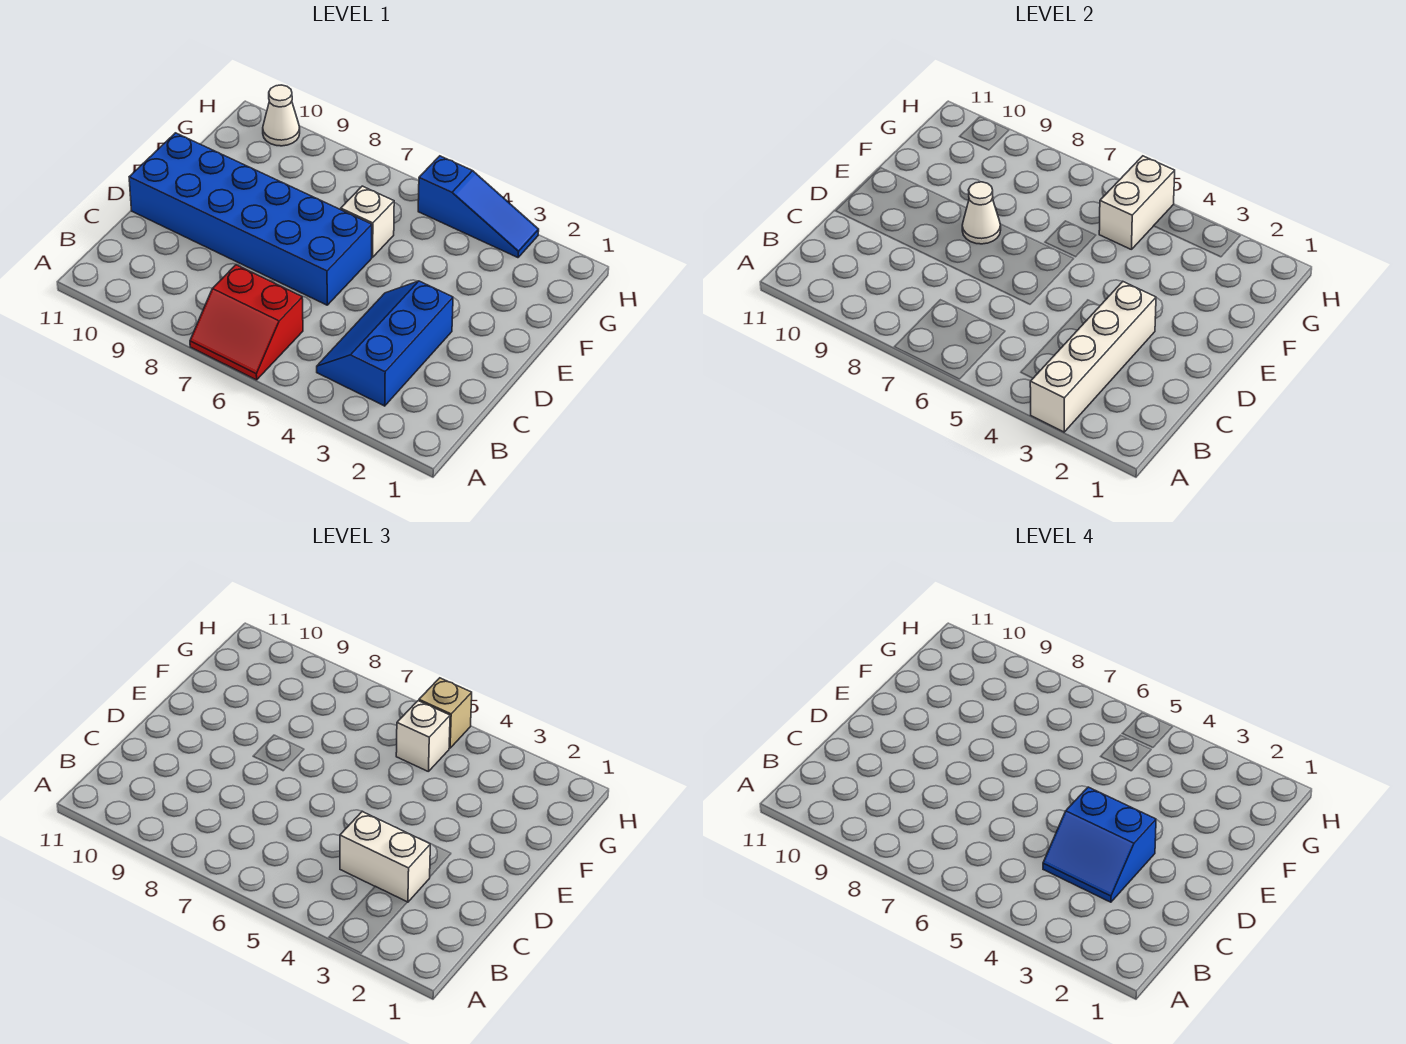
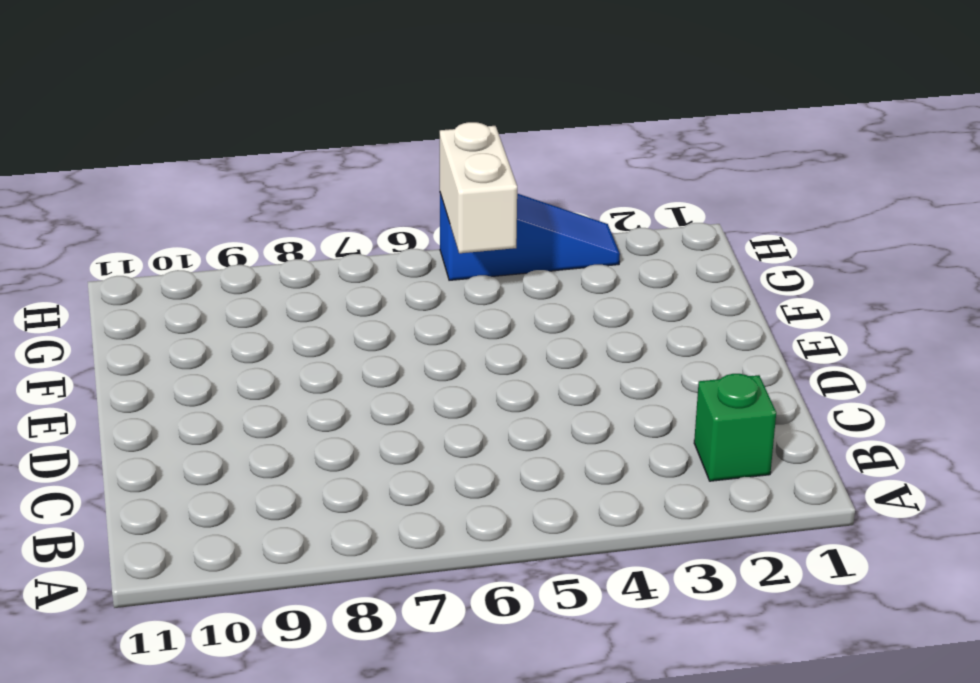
green brick B2 level 1 -> none
none -> red slope A6:B7 level 1 top B
none -> blue slope B3:D4 level 1 top 3
none -> blue brick D6:E11 level 1

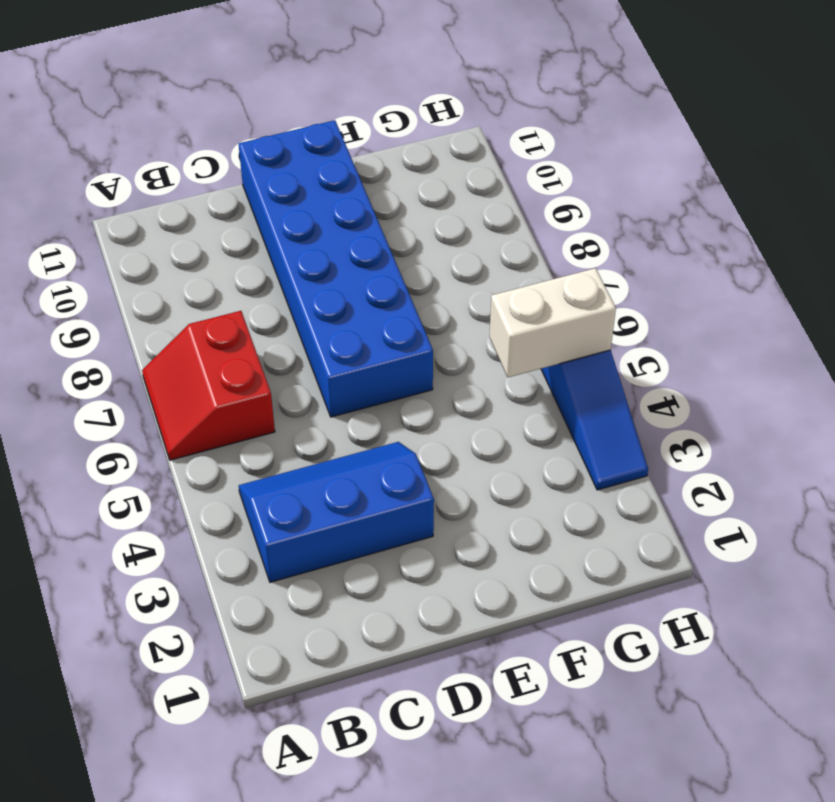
none -> white brick F6 level 1
none -> white cone H10 level 1
none -> white brick A3:D3 level 2

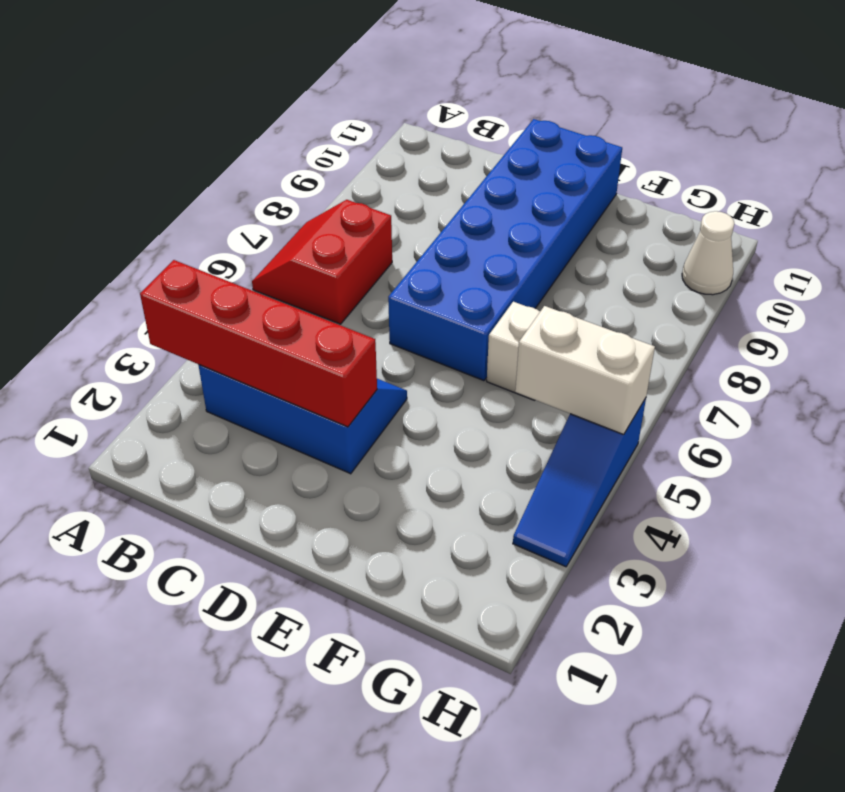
red brick A3:D3 level 2 -> white brick A3:D3 level 2
none -> white cone E8 level 2
none -> white brick C3:C4 level 3
none -> white brick G5 level 3

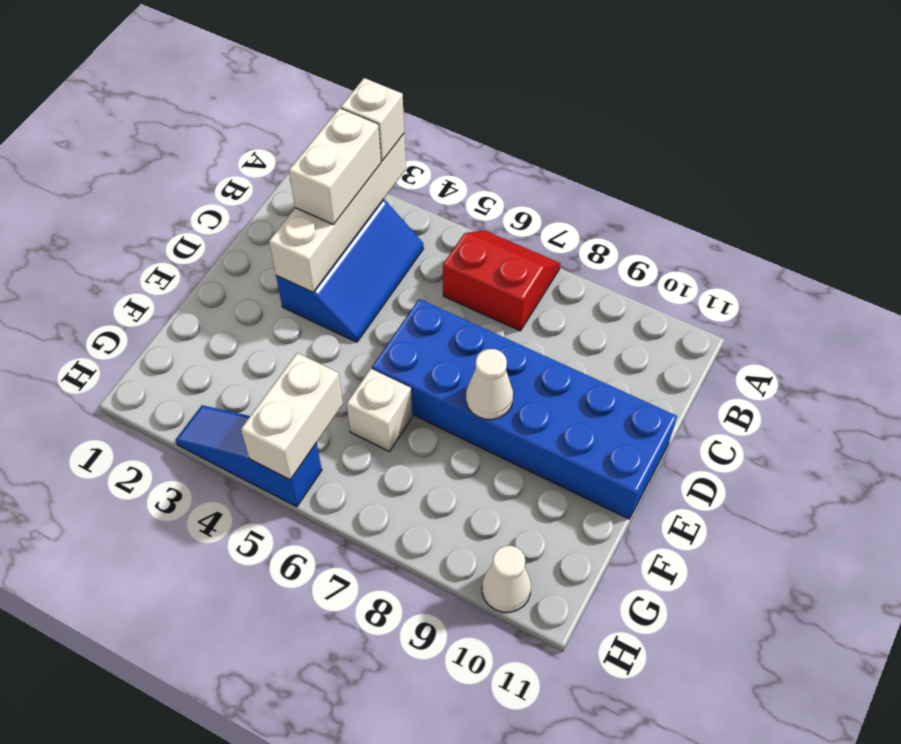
white brick A3 level 3 -> white brick G5 level 3
white brick B3:C3 level 3 -> white brick C3:C4 level 3
none -> tan brick H5 level 3
none -> blue slope C3:D4 level 4 top D

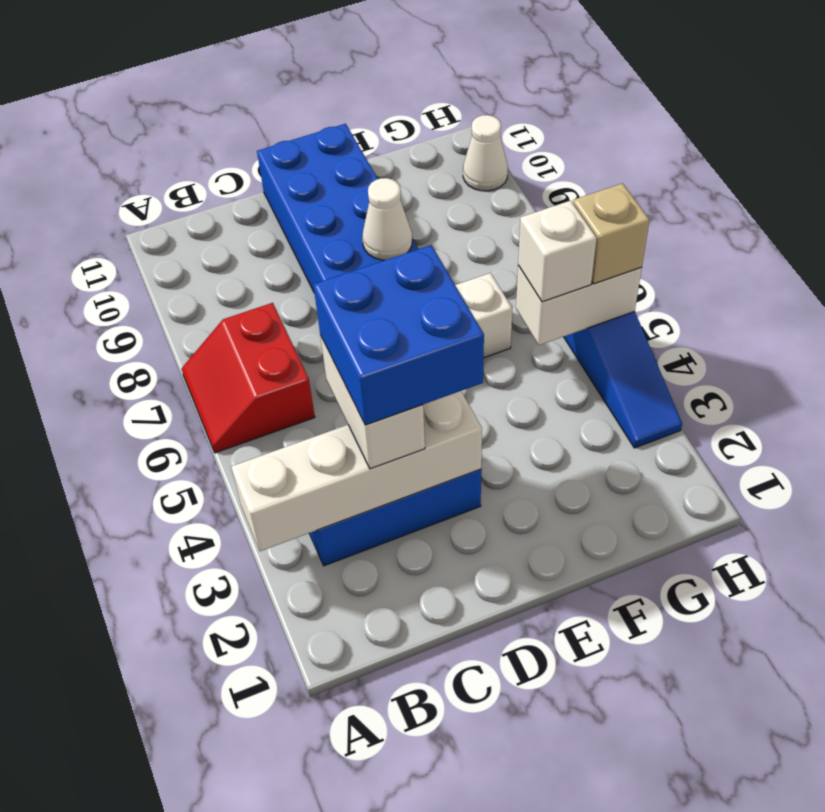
blue brick C3:D4 level 4 -> blue slope C3:D4 level 4 top D

